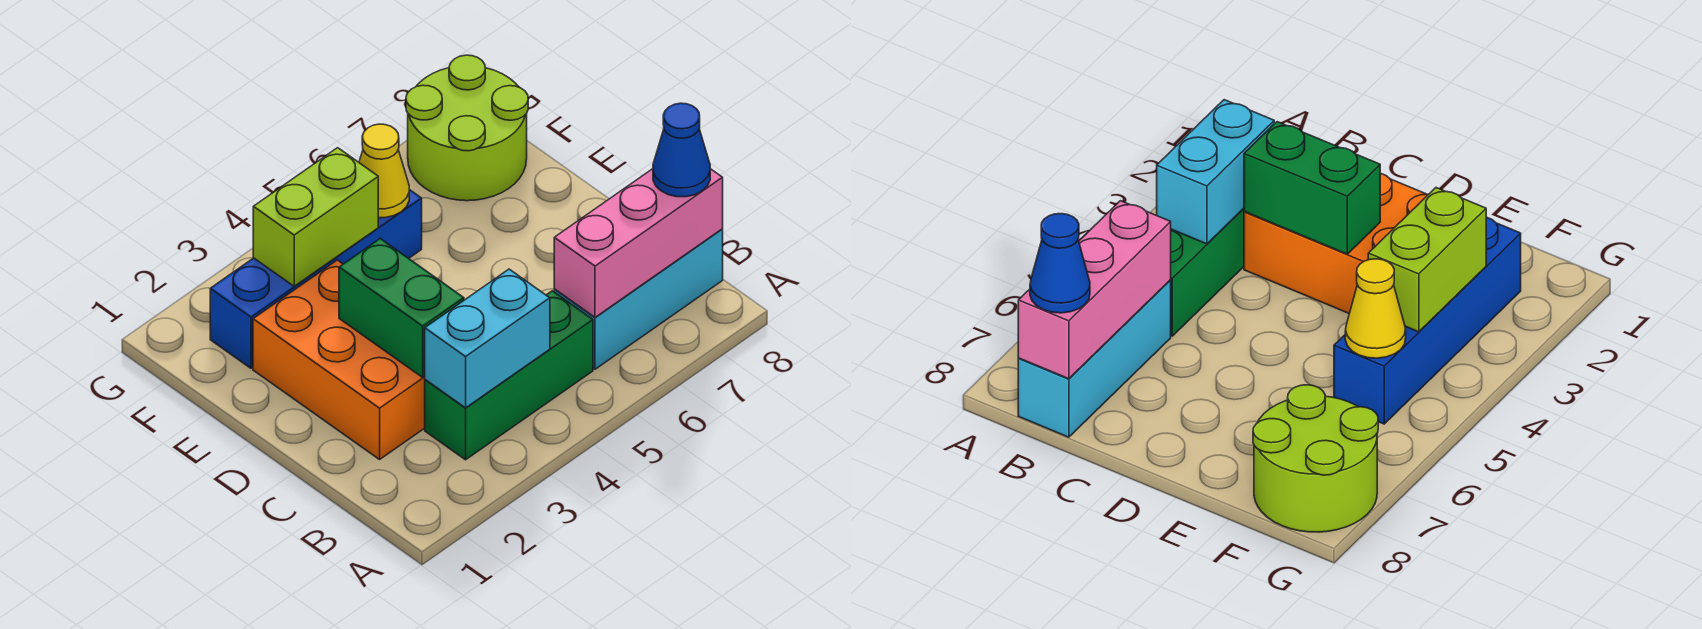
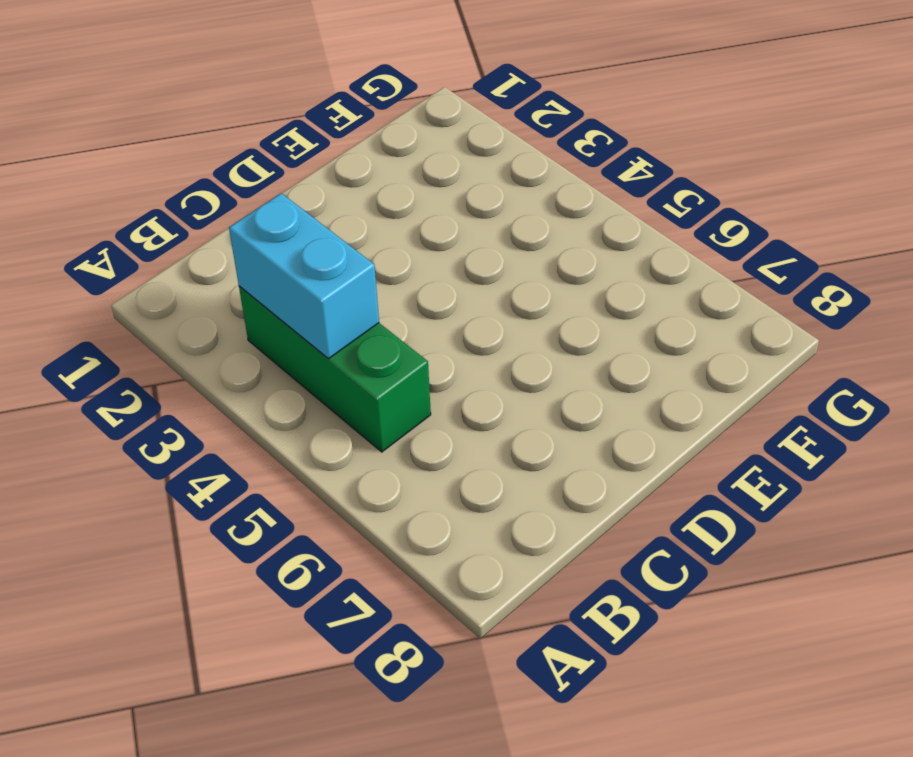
none -> cyan brick B6:B8 level 1
none -> orange brick C2:E3 level 1

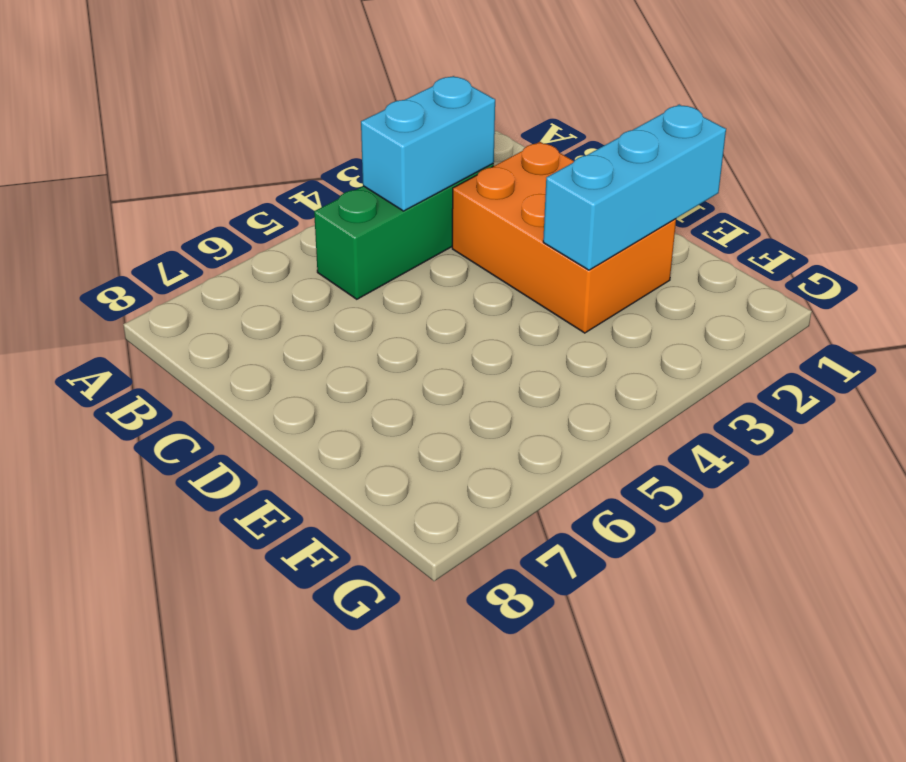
cyan brick E1:E3 level 2 -> cyan brick B6:B8 level 1
none -> blue brick F2:F5 level 1
none -> lime round brick F7:G8 level 1

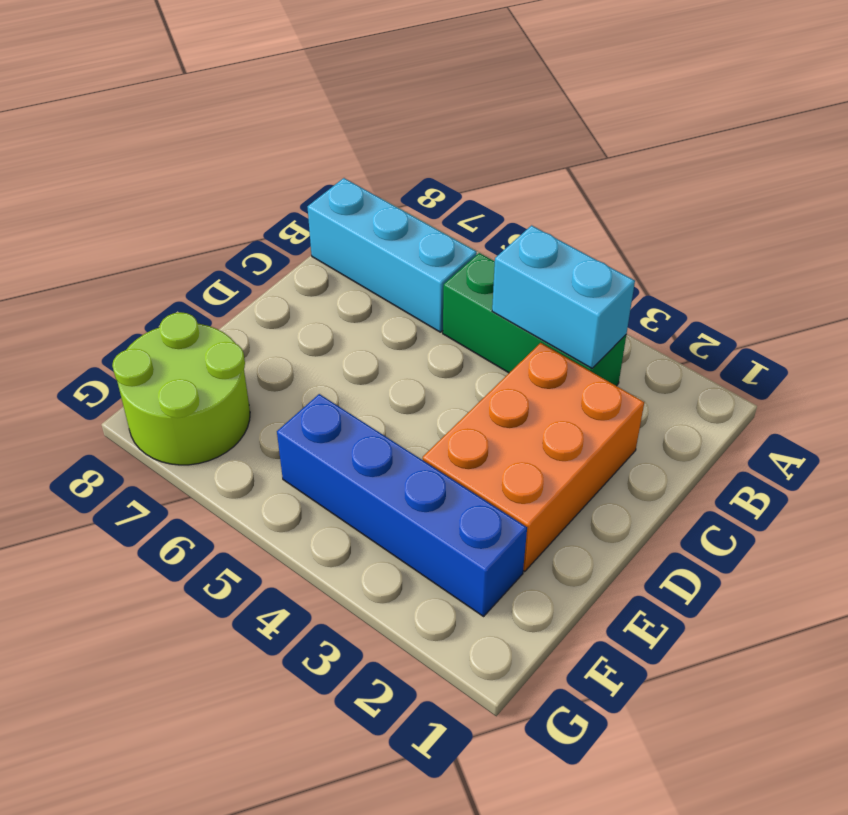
none -> pink brick B6:B8 level 2
none -> green brick C3:D3 level 2

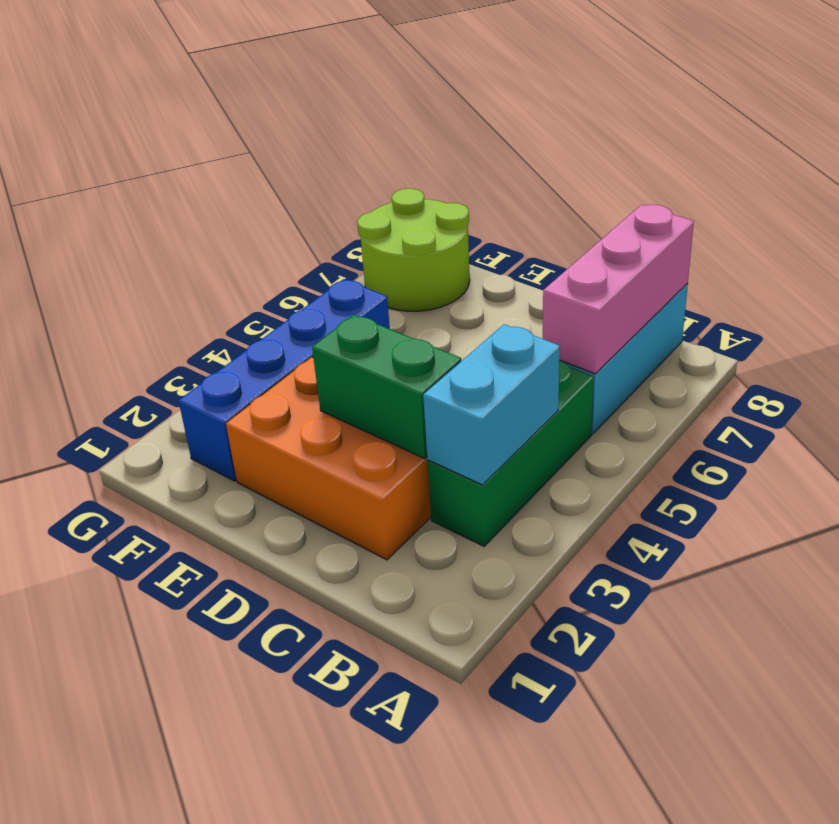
none -> lime brick F3:F4 level 2
none -> yellow cone F5 level 2

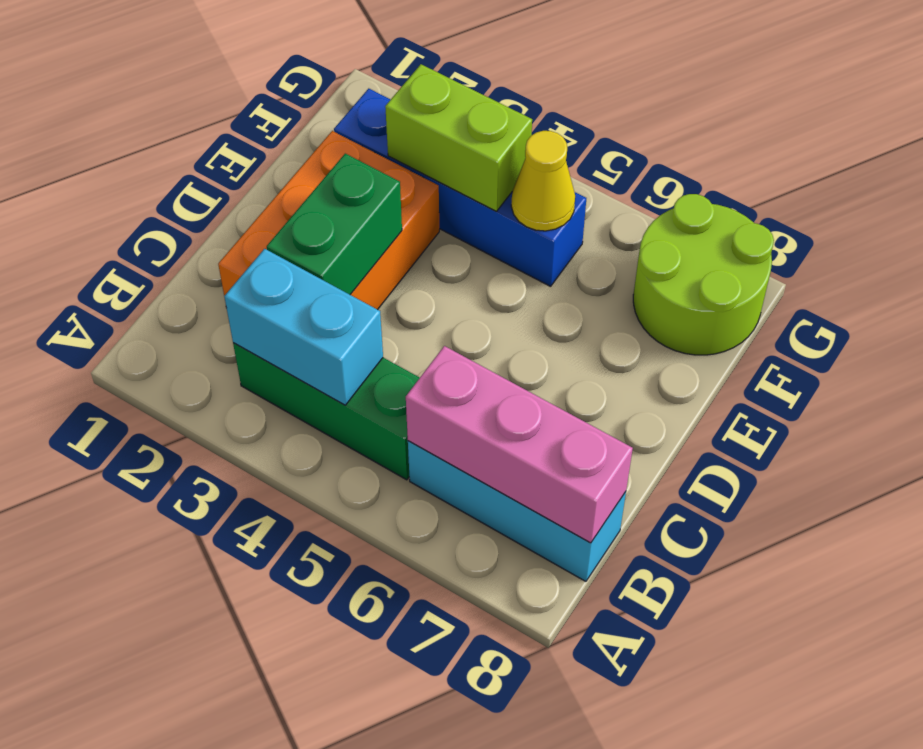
none -> blue cone B8 level 3

